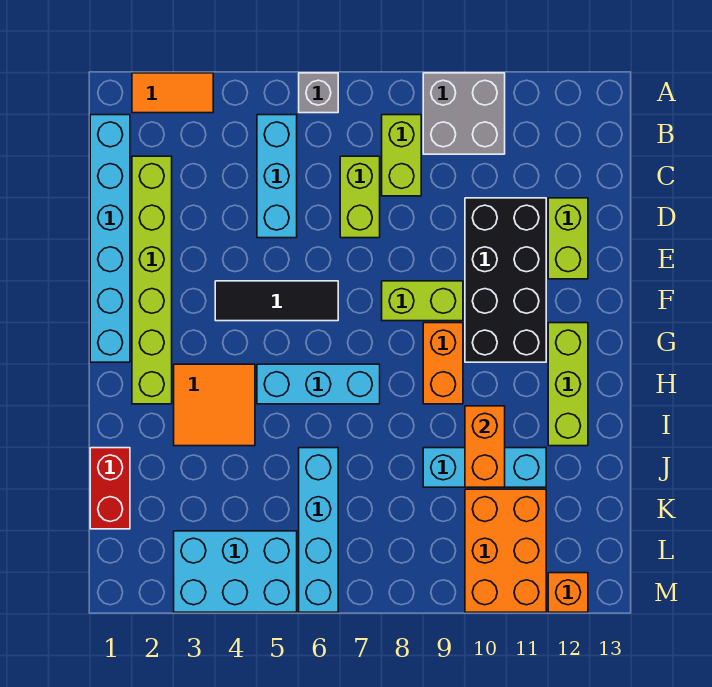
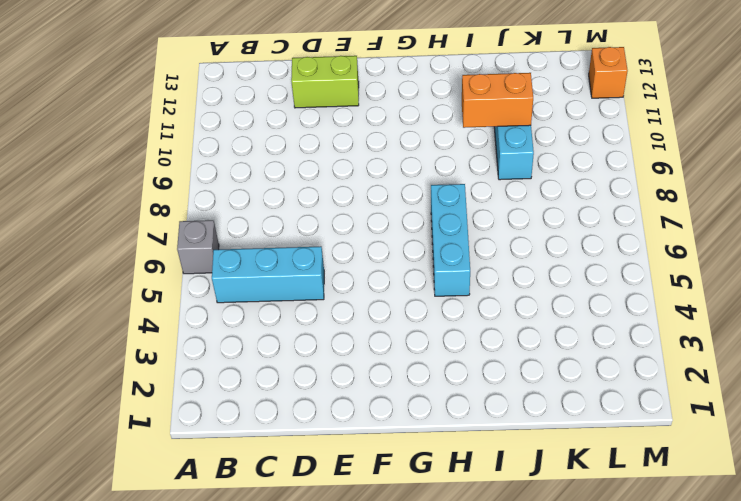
none -> orange tile A2:A3 level 1
none -> grey brick A9:B10 level 1
none -> cyan brick B1:G1 level 1

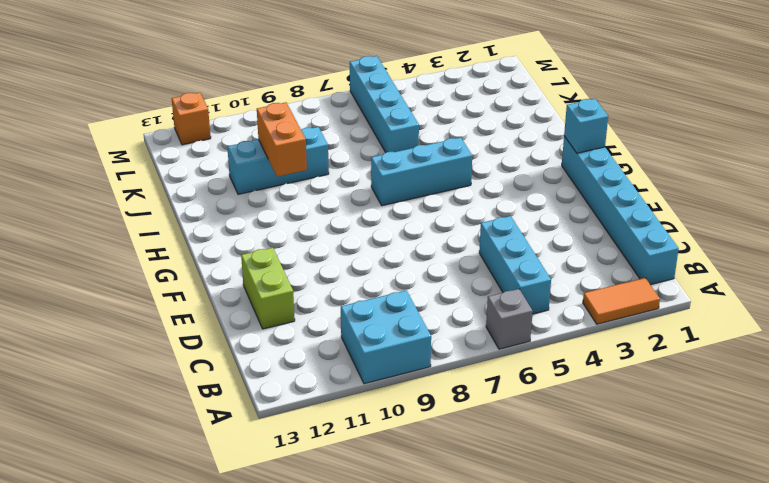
cyan brick A9:B10 level 1 -> grey brick A9:B10 level 1
cyan brick G1 level 2 -> none
none -> lime brick B8:C8 level 1
none -> lime brick C2:H2 level 1
none -> lime brick C7:D7 level 1

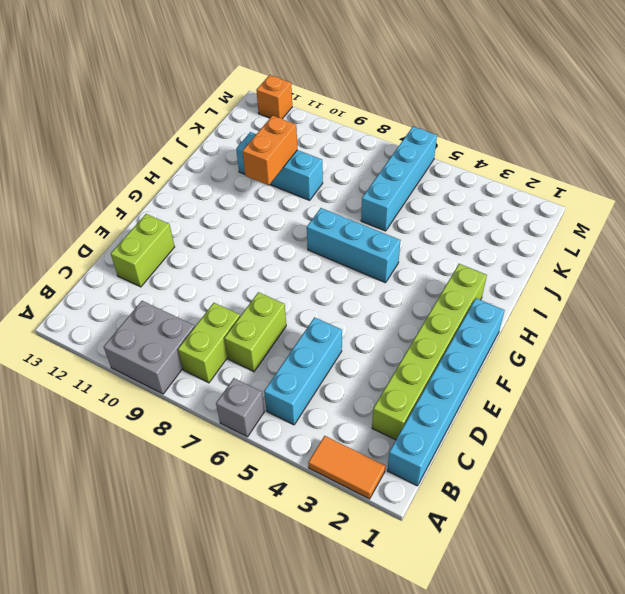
none -> black brick D10:G11 level 1
none -> black tile F4:F6 level 1
none -> lime brick F8:F9 level 1

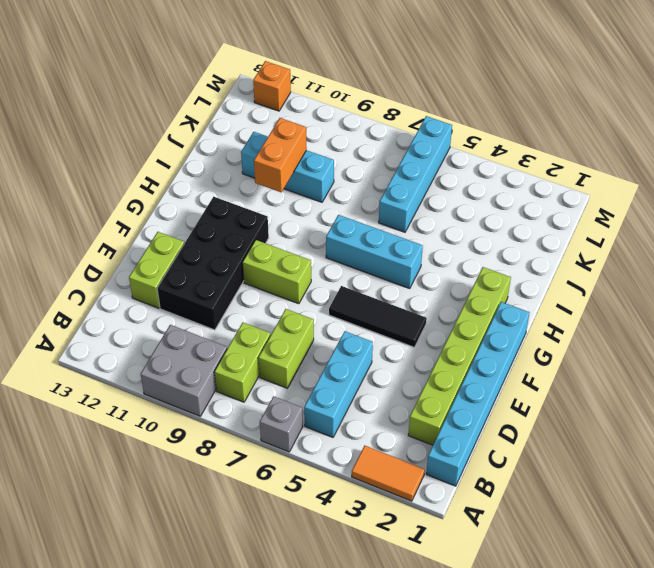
none -> orange brick G9:H9 level 1
none -> lime brick G12:I12 level 1
none -> orange tile H3:I4 level 1

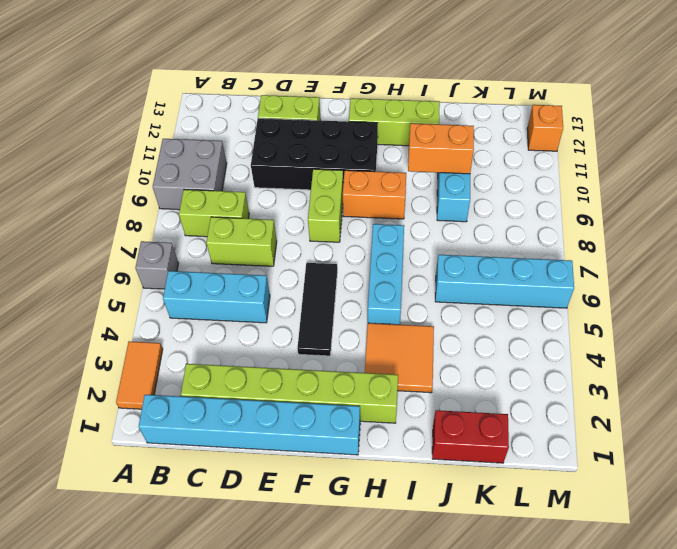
none -> orange brick K10:M11 level 1
none -> cyan brick L3:M5 level 1

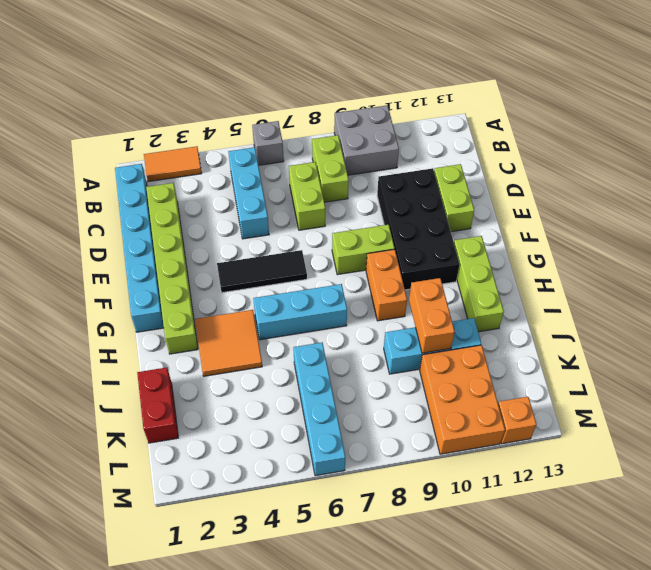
none -> cyan brick L3:M5 level 1

